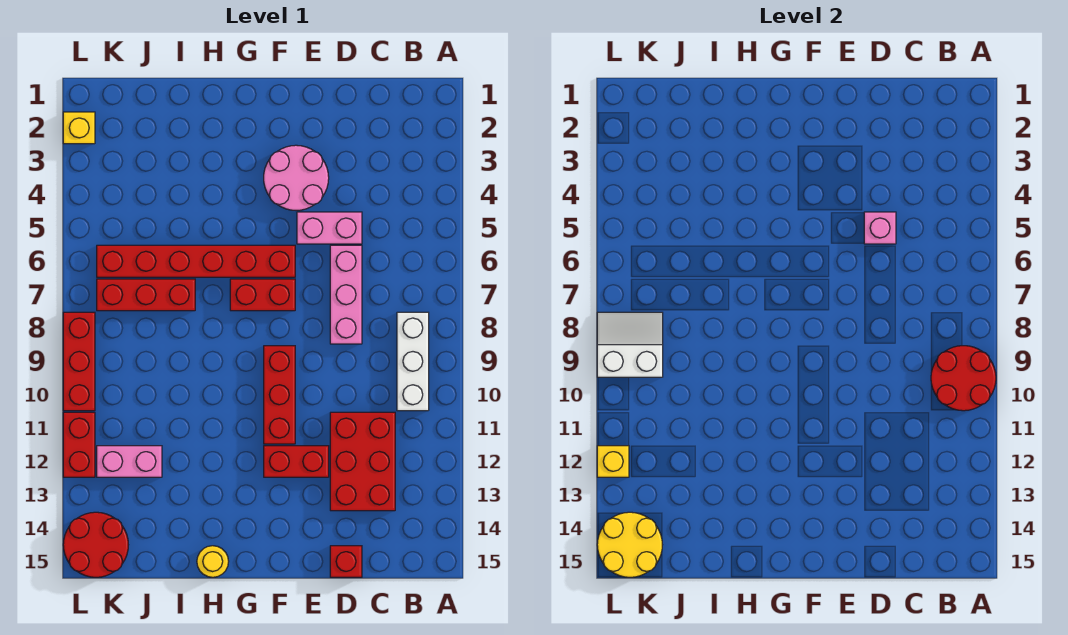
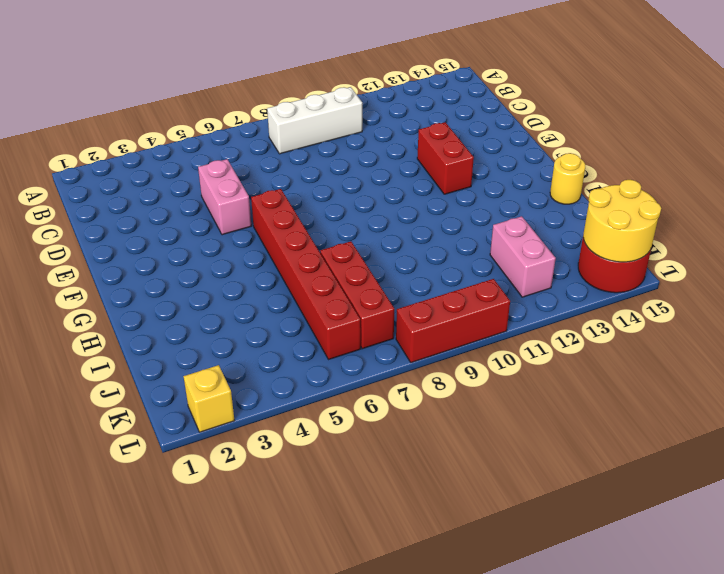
none -> red brick C11:D13 level 1
none -> pink brick D6:D8 level 1
none -> red brick D15 level 1

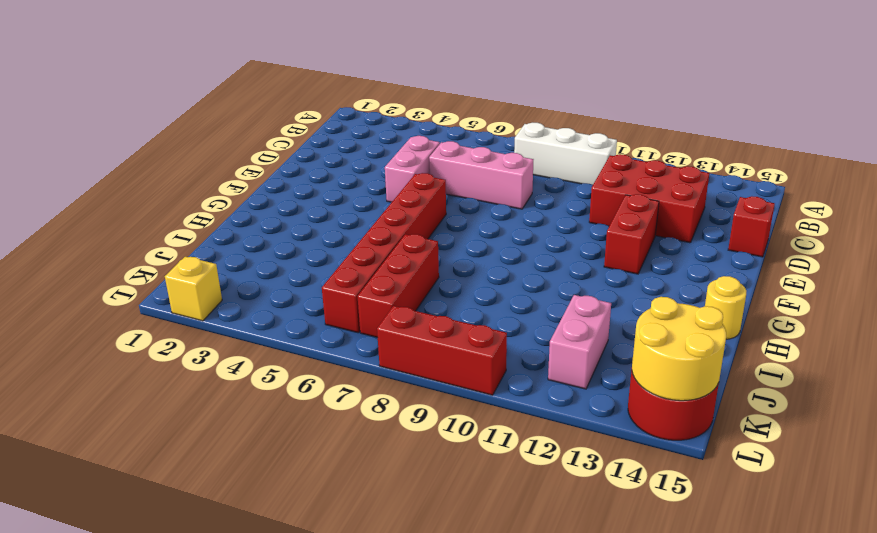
none -> pink round brick E3:F4 level 1
none -> red brick F7:G7 level 1
none -> red brick F9:F11 level 1

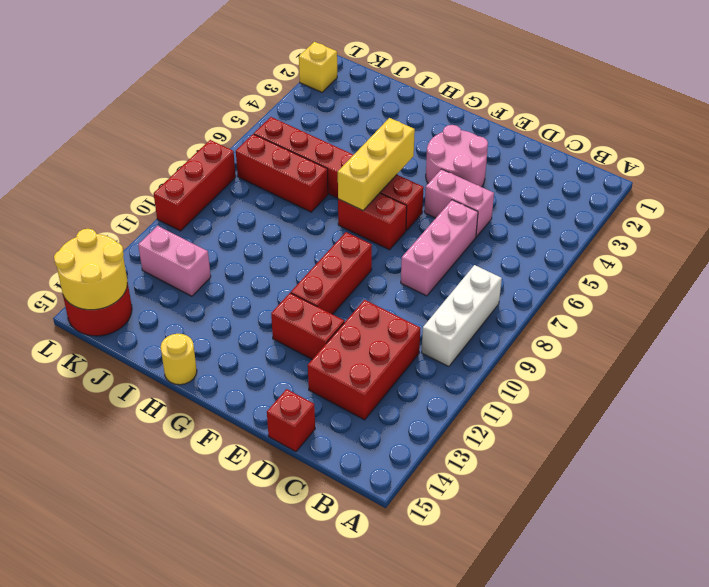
yellow brick G5:G7 level 2 -> none
none -> red brick L11:L12 level 1
none -> red round brick A9:B10 level 2
none -> pink brick D5 level 2

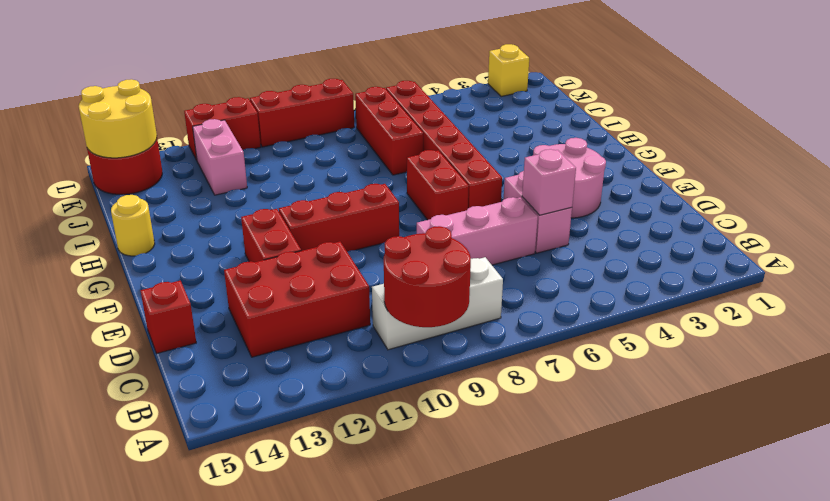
none -> white slope K8:L9 level 2 top 9
none -> yellow brick L12 level 2

